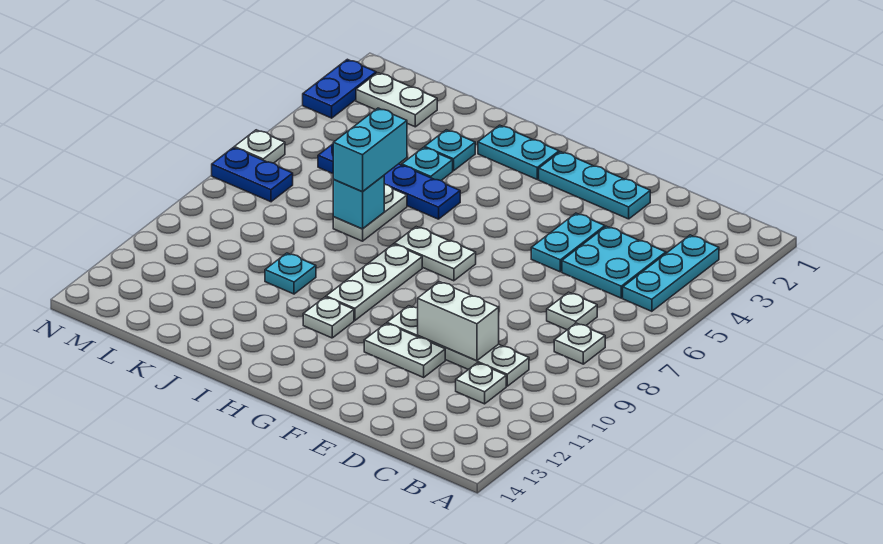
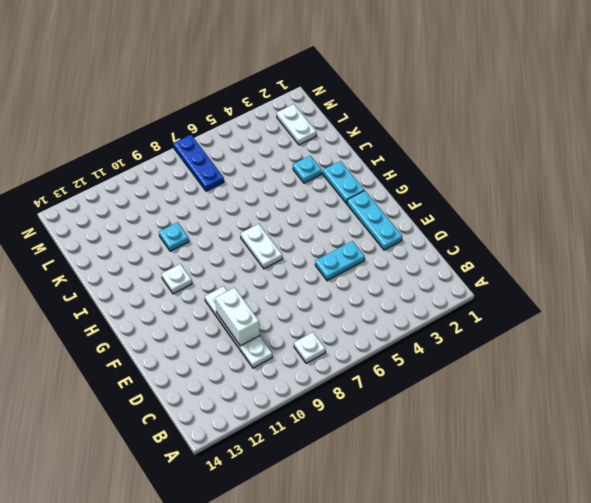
blue plate L7:N7 level 1 -> blue plate M7:N7 level 1
none -> cyan plate B3:B5 level 1
none -> cyan plate C4:D5 level 1
none -> white plate C7 level 1

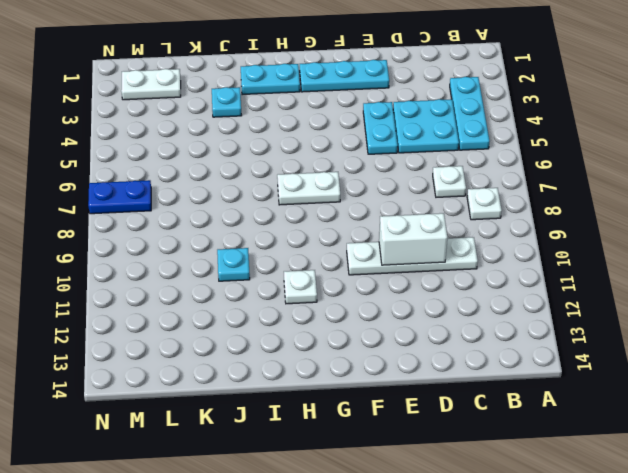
none -> white plate C11 level 1
none -> white plate E11:F11 level 1
none -> white plate H8:H10 level 1

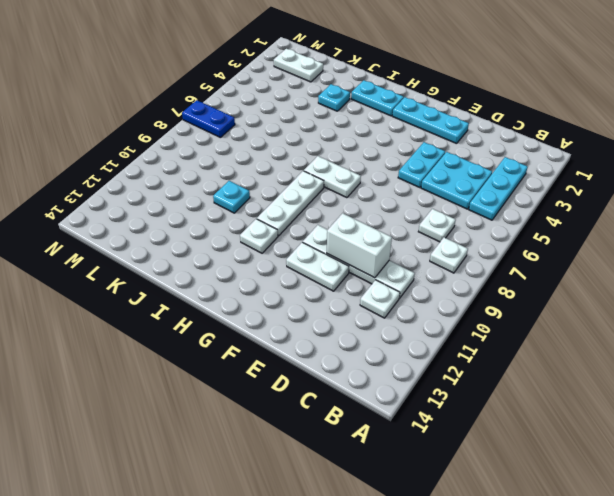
none -> blue plate I5:L5 level 1
none -> cyan plate J4 level 1
none -> white plate J6:J7 level 1

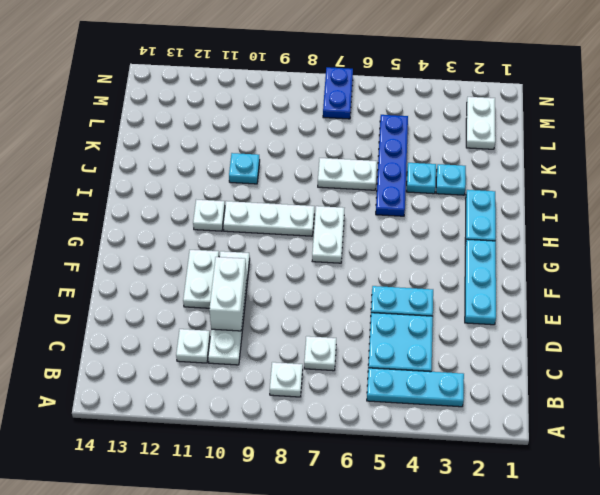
none -> blue plate N2:N3 level 1
none -> white plate N6 level 1
none -> cyan brick J7 level 2

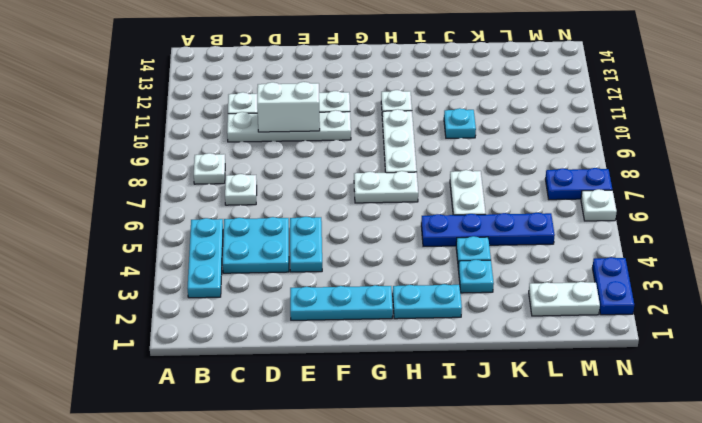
none -> cyan brick J7 level 2
none -> cyan brick J6:J7 level 3

